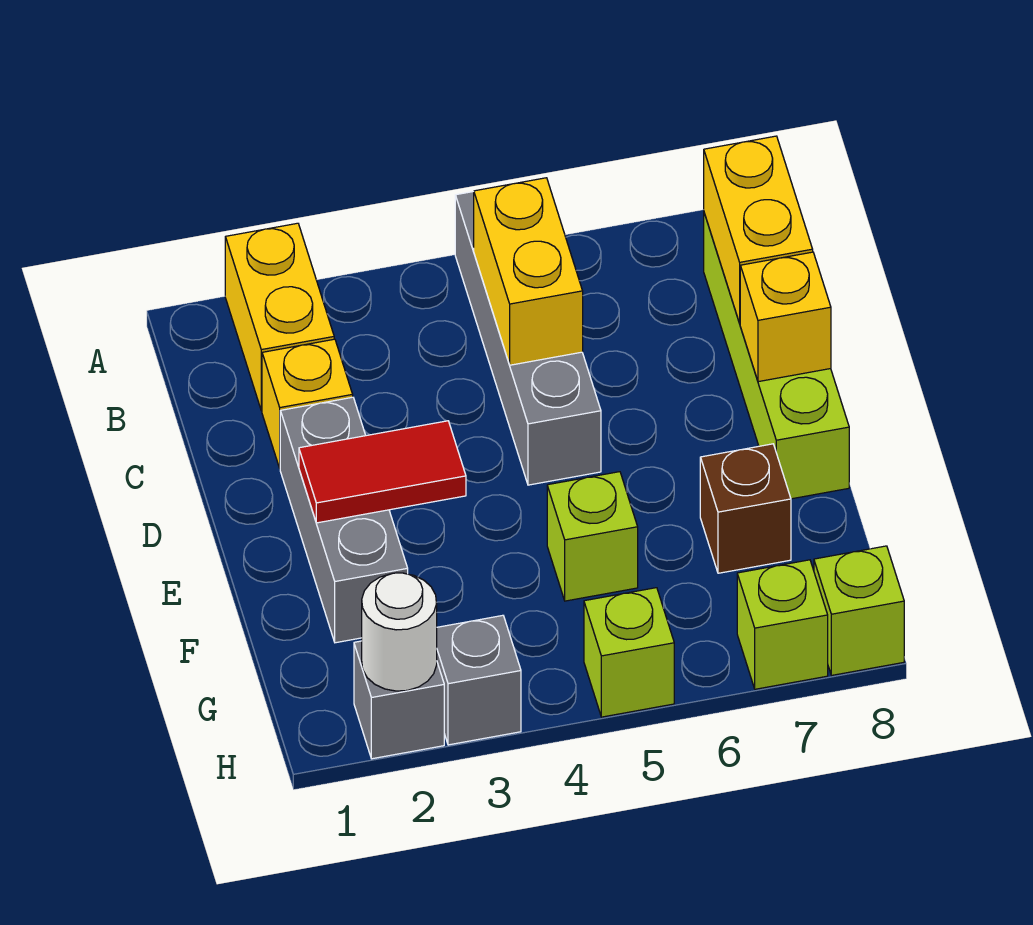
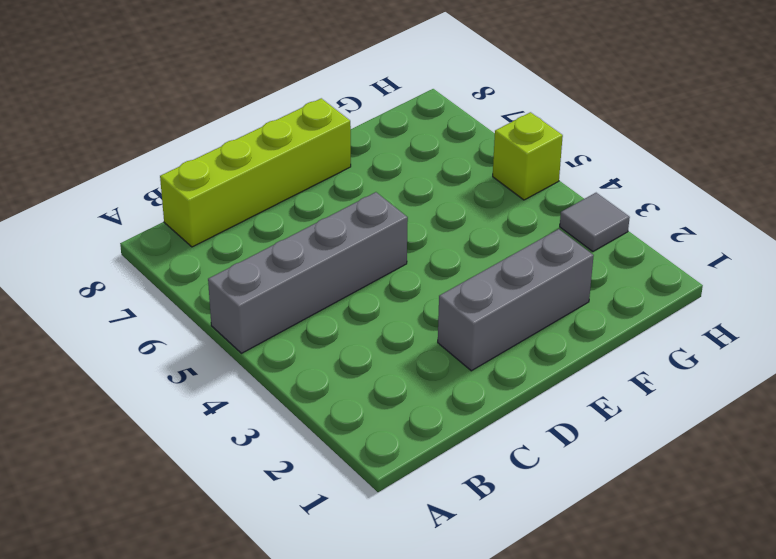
grey tile H3 level 1 -> grey brick H3 level 1
none -> yellow brick A2:B2 level 1
none -> yellow brick C2 level 1
none -> lime brick F5 level 1

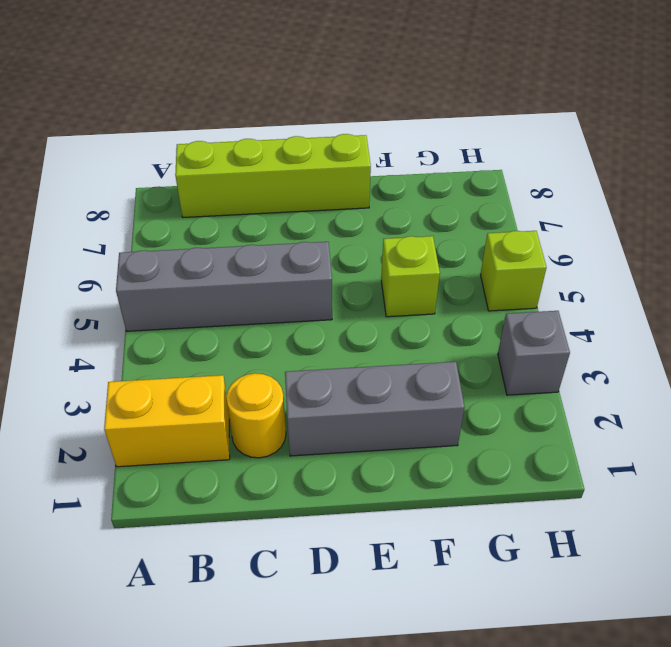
yellow round brick C2 level 1 -> yellow brick C2 level 1
none -> brown brick F7 level 1
none -> grey brick H2 level 1
none -> lime brick H7 level 1

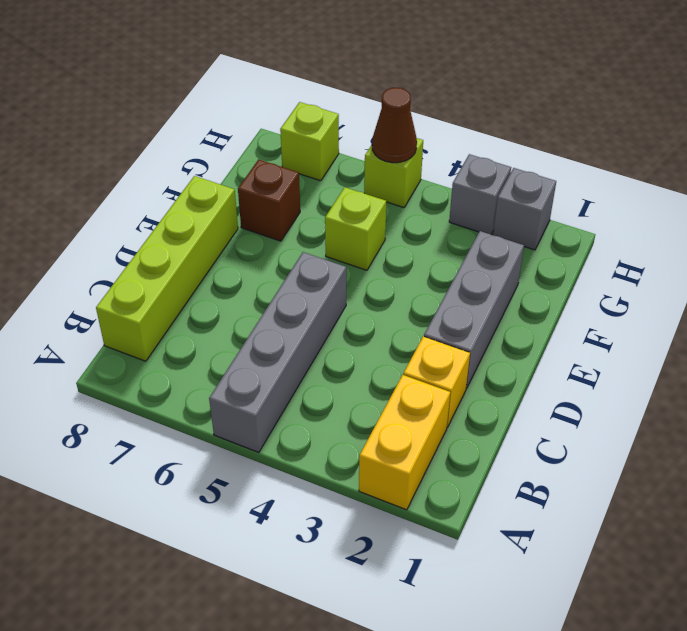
brown cone H5 level 2 -> none
none -> lime brick H8 level 1
none -> yellow brick B5:C5 level 2
none -> yellow brick B8:C8 level 2

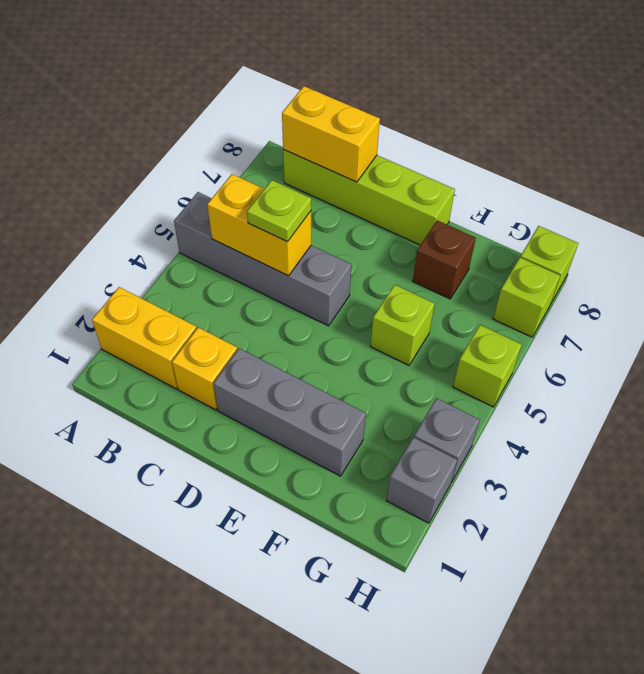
lime plate C5 level 3 -> none
none -> yellow brick D8 level 2
none -> red tile E2:E3 level 2
none -> white round brick H2 level 2

